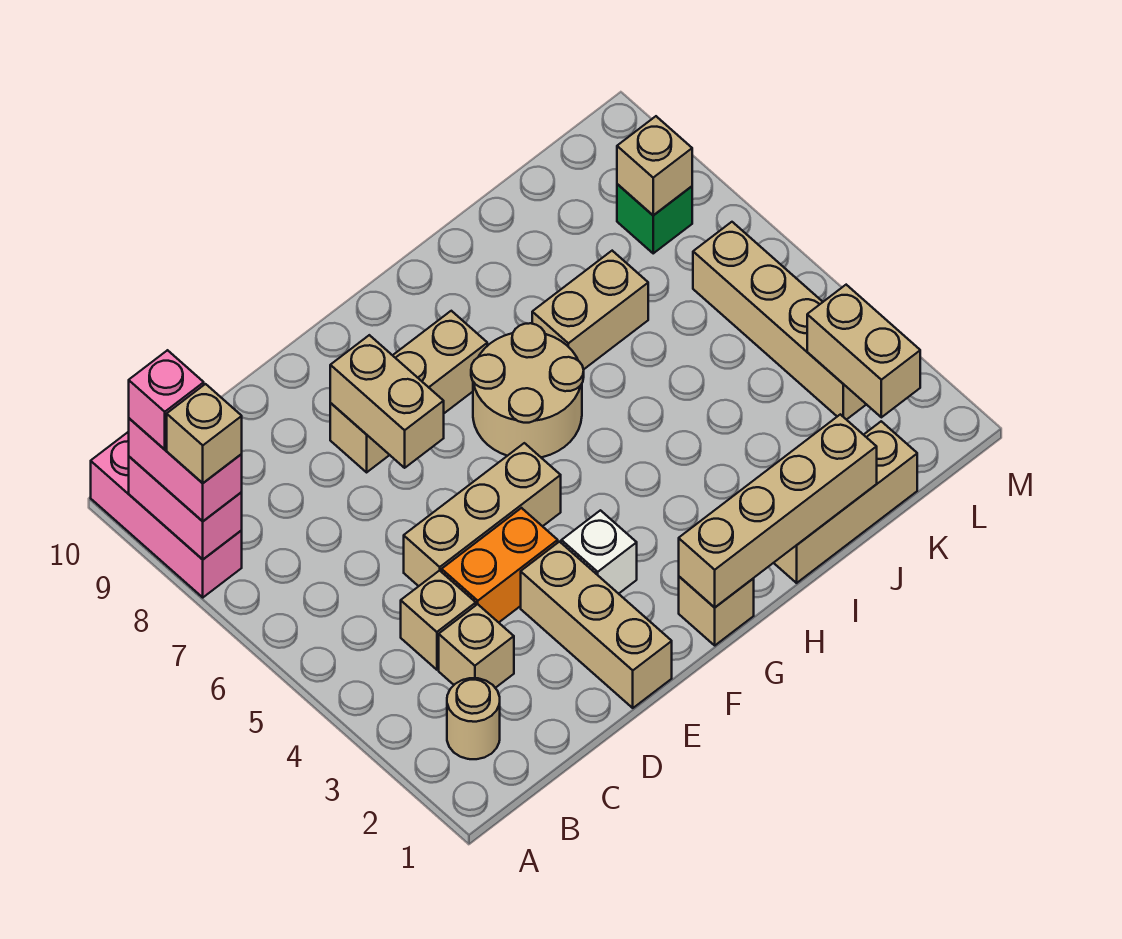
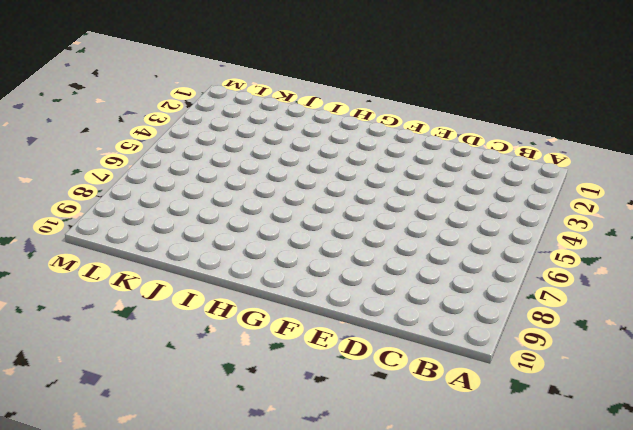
none -> pink brick A8:A10 level 1
none -> tan round brick B2 level 1
none -> tan brick C3 level 1

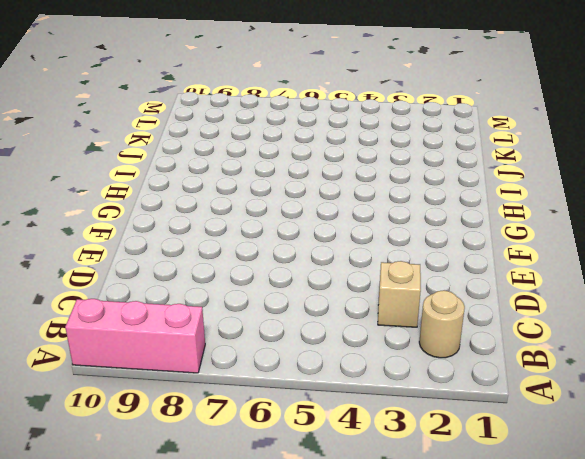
none -> tan brick C4 level 1
none -> orange brick D4:E4 level 1
none -> tan brick D5:F5 level 1

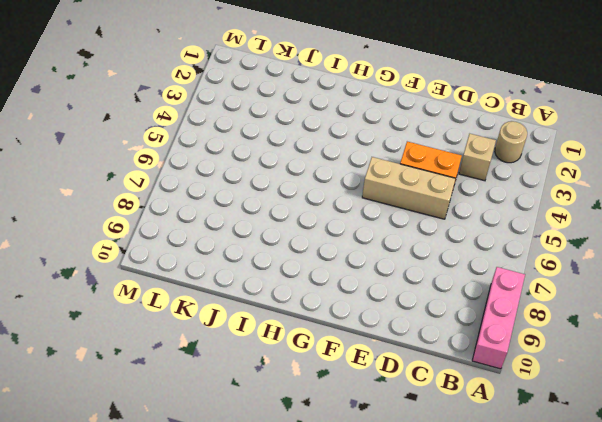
none -> tan brick C4 level 1
none -> tan brick E1:E3 level 1
none -> tan brick E8:G8 level 1

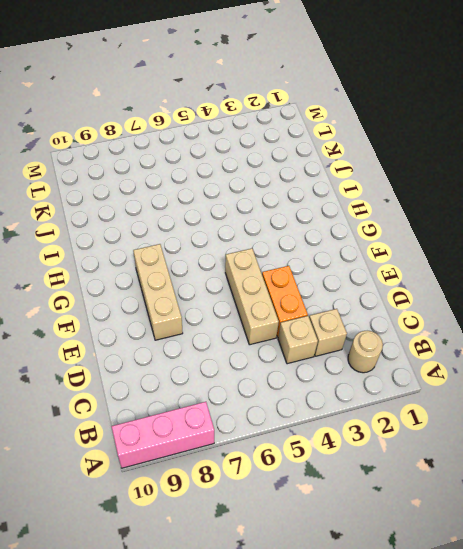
none -> tan brick E1:E3 level 1
none -> white brick F3 level 1
none -> tan brick G1 level 1

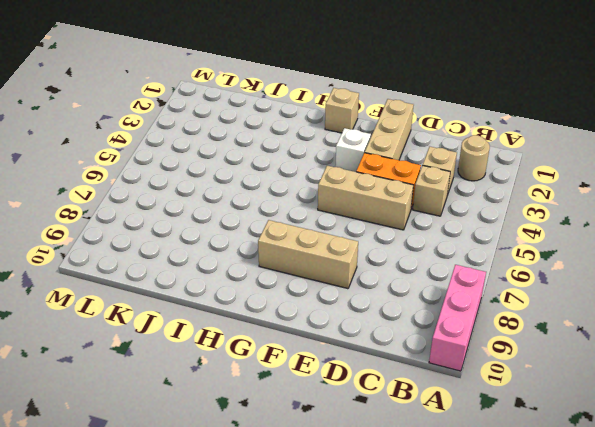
none -> tan round brick G6:H7 level 1
none -> tan brick I1:K1 level 1
none -> tan brick I7:J7 level 1

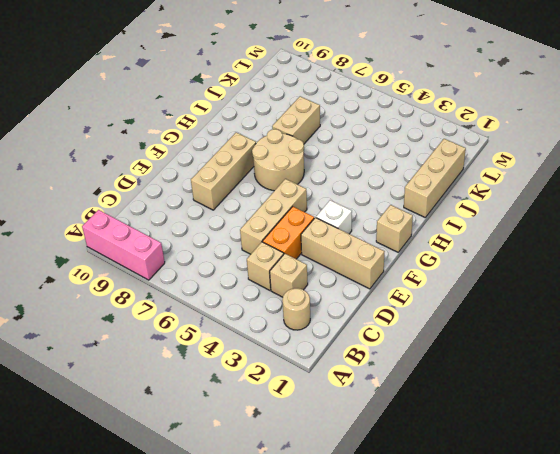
none -> tan brick L3:L6 level 1
none -> green brick L8 level 1
none -> pink brick A8:A9 level 2

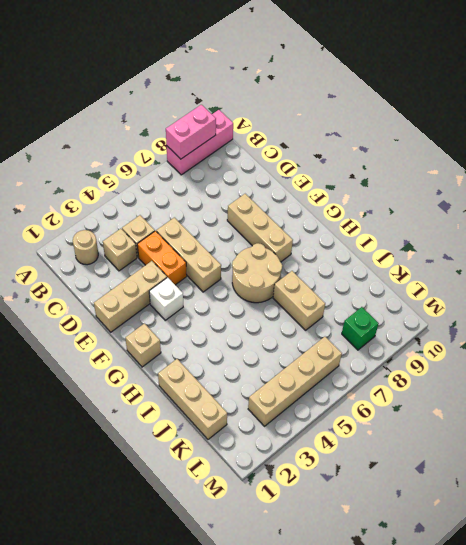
none -> tan brick E7:E8 level 2
none -> tan brick G1:J1 level 2
none -> tan brick L2:L3 level 2

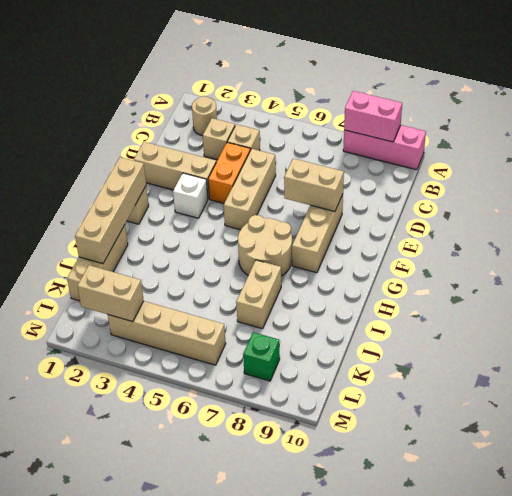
none -> tan brick L8 level 2
none -> pink brick A8:A9 level 3
none -> tan brick A8 level 4

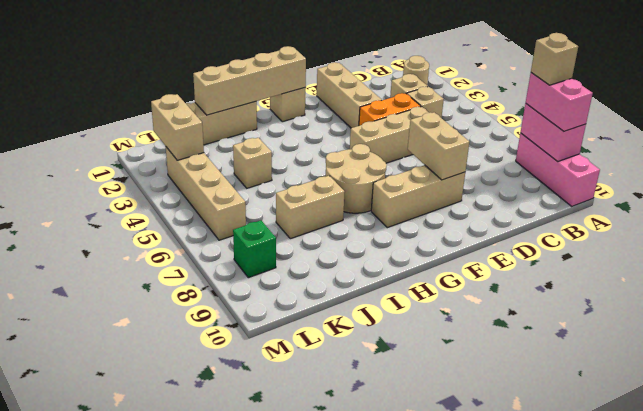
tan brick J4 level 1 -> tan brick L8 level 2
none -> white brick F3 level 1
none -> pink brick A9 level 4

